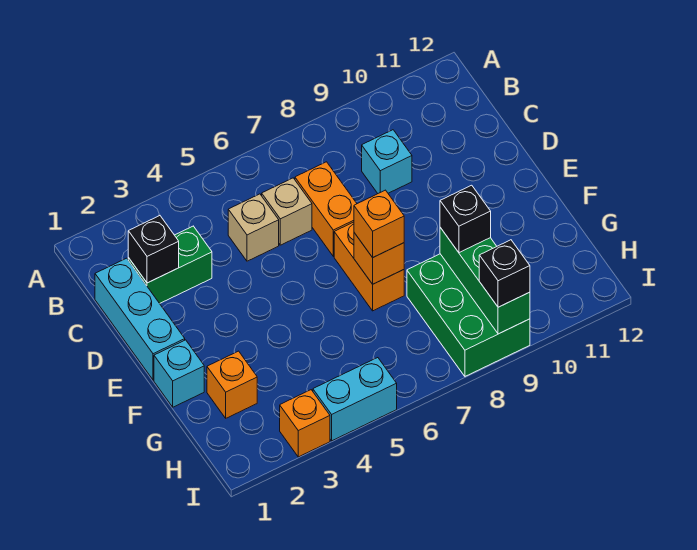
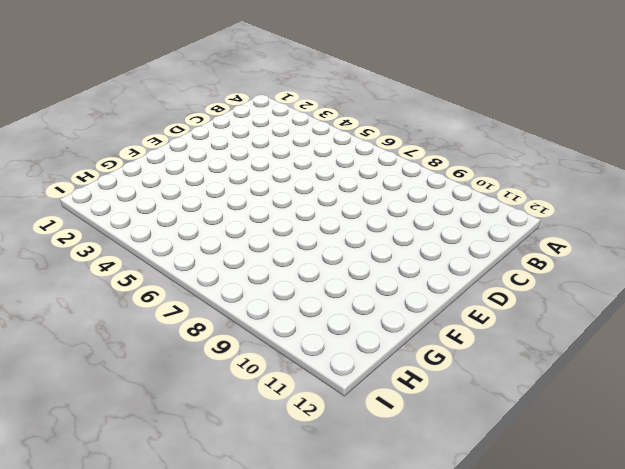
none -> cyan brick C1:E1 level 1
none -> green brick C2:C3 level 1
none -> tan brick C5 level 1

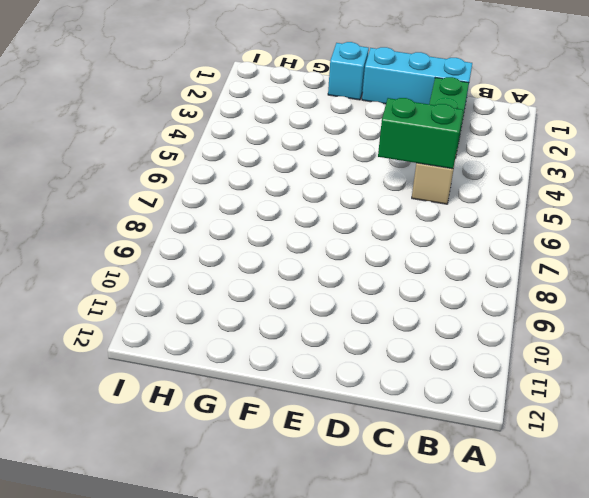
green brick C5:D5 level 2 -> none
none -> tan brick C6 level 1
none -> orange brick C7:D7 level 1
none -> cyan brick C9 level 1

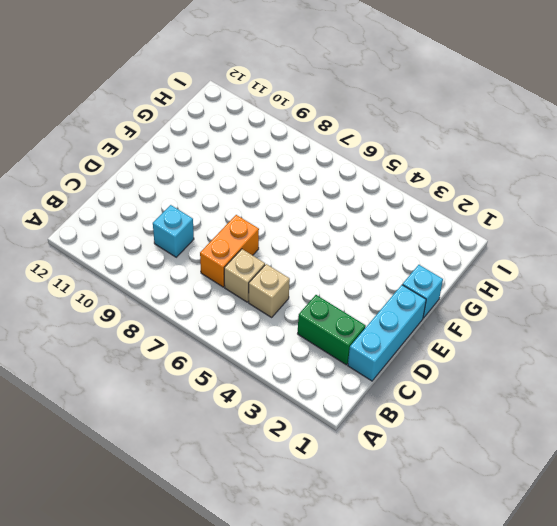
none -> orange brick E7:F7 level 1
none -> orange brick G2 level 1
none -> green brick G8:I9 level 1

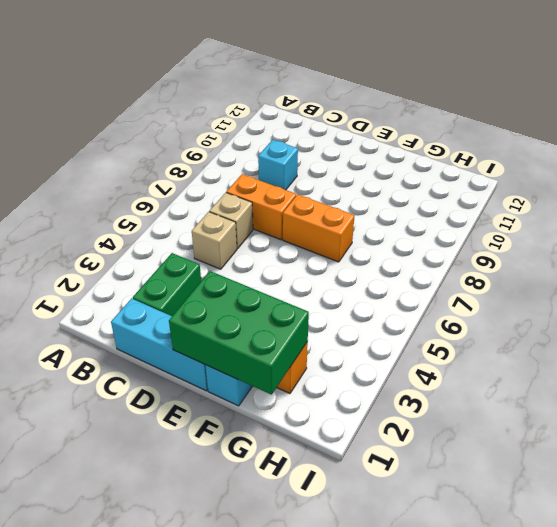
green brick E1:G2 level 2 -> green brick G8:I9 level 1
none -> orange brick I3 level 1
none -> cyan brick I4:I5 level 1
none -> black brick C2 level 2

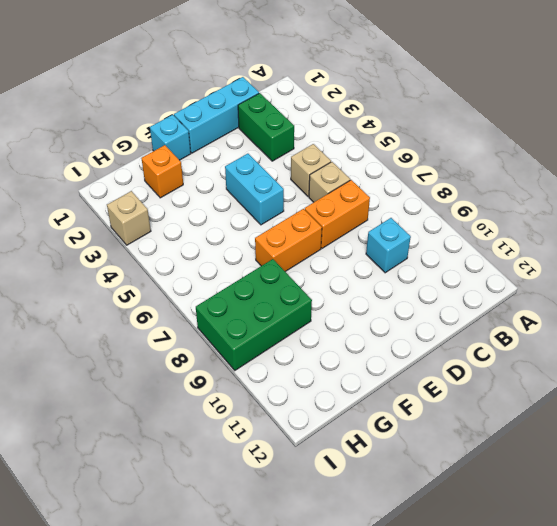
cyan brick E4:E5 level 1 -> cyan brick I4:I5 level 1
tan brick I3 level 1 -> orange brick I3 level 1
none -> black brick C2 level 2
none -> orange brick F7 level 2
none -> green brick G9:I9 level 2

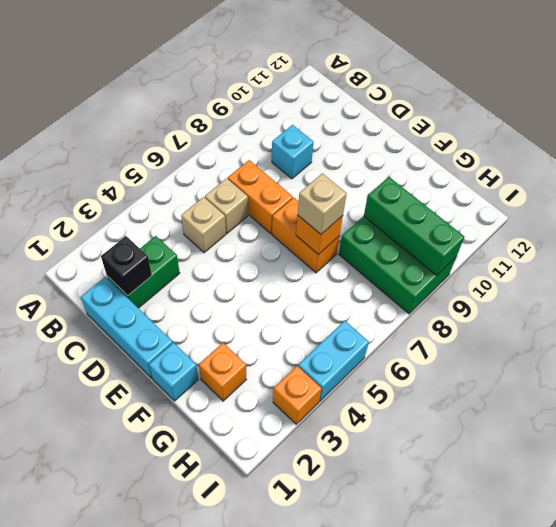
tan brick F7 level 3 -> orange brick F7 level 3
none -> black brick G9 level 3
none -> black brick I9 level 3

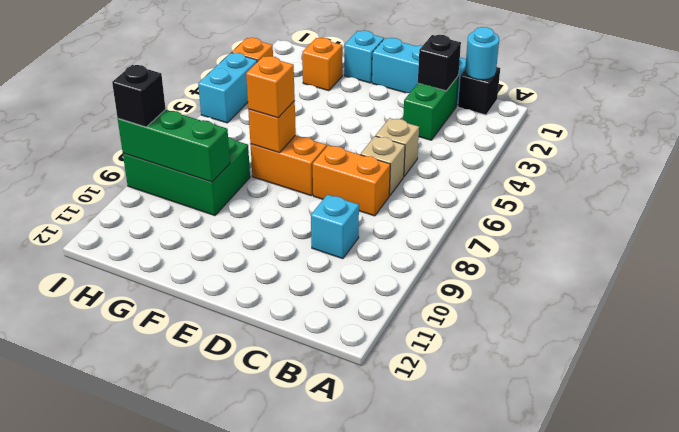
black brick B1 level 1 -> black brick G9 level 3
cyan round brick B1 level 2 -> none

